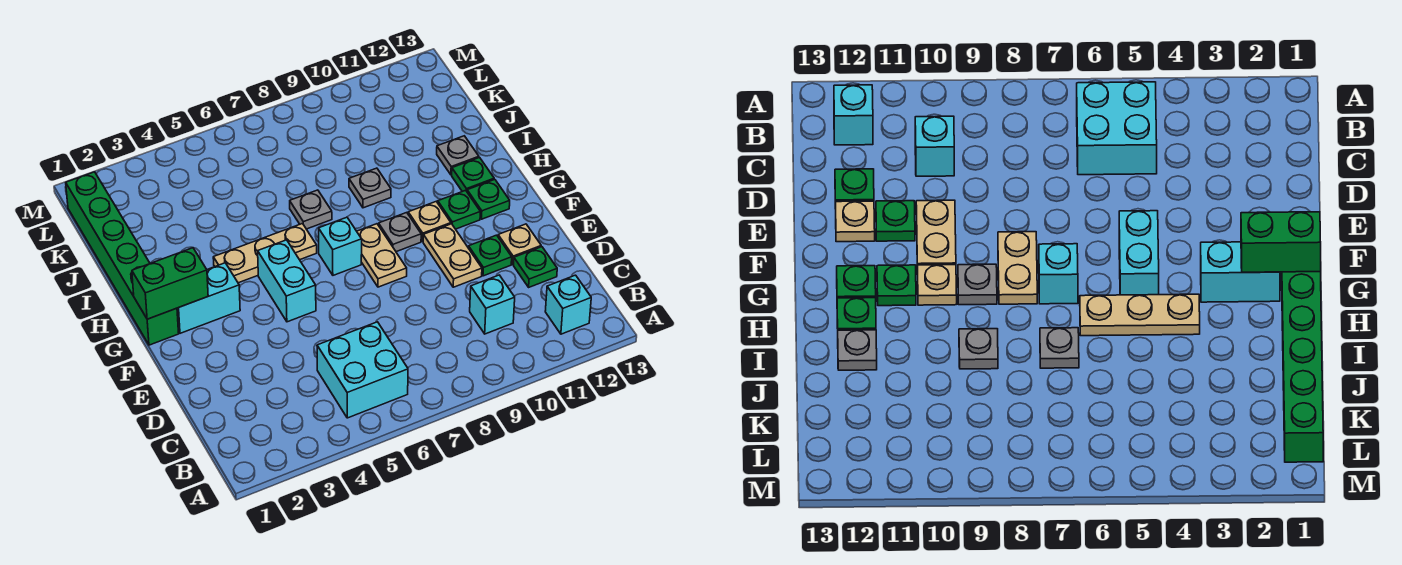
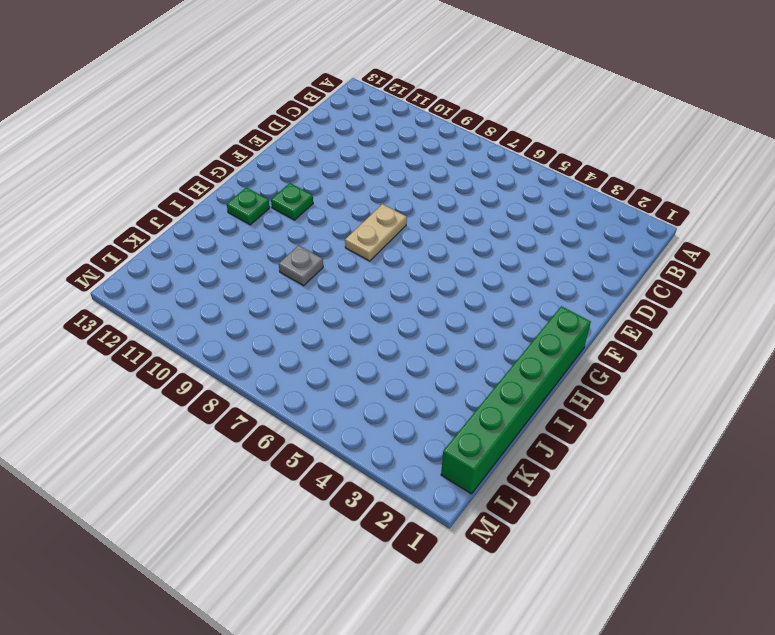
none -> cyan brick B5:C6 level 1
none -> cyan brick B12 level 1
none -> cyan brick C10 level 1

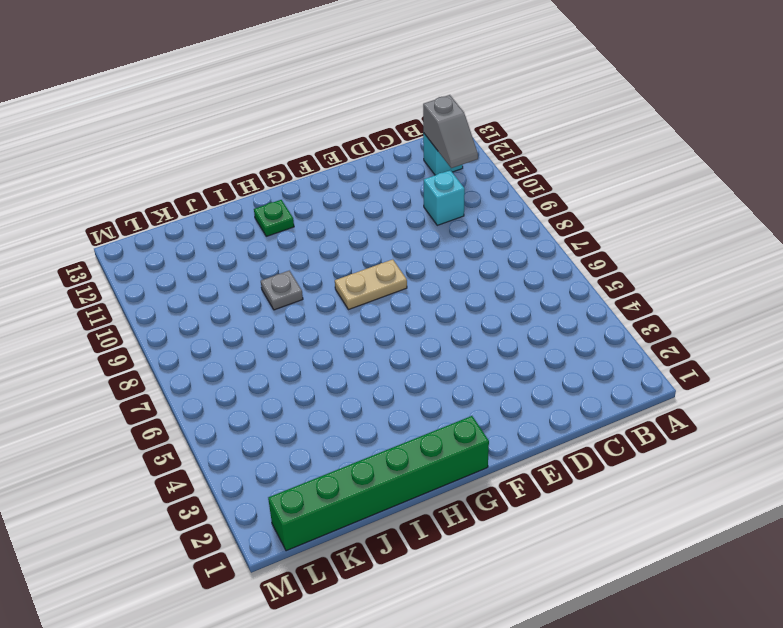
grey slope B11:B12 level 2 top 12 -> none
none -> cyan brick B5:C6 level 1
none -> green plate D12 level 1
none -> tan plate E10:F10 level 1

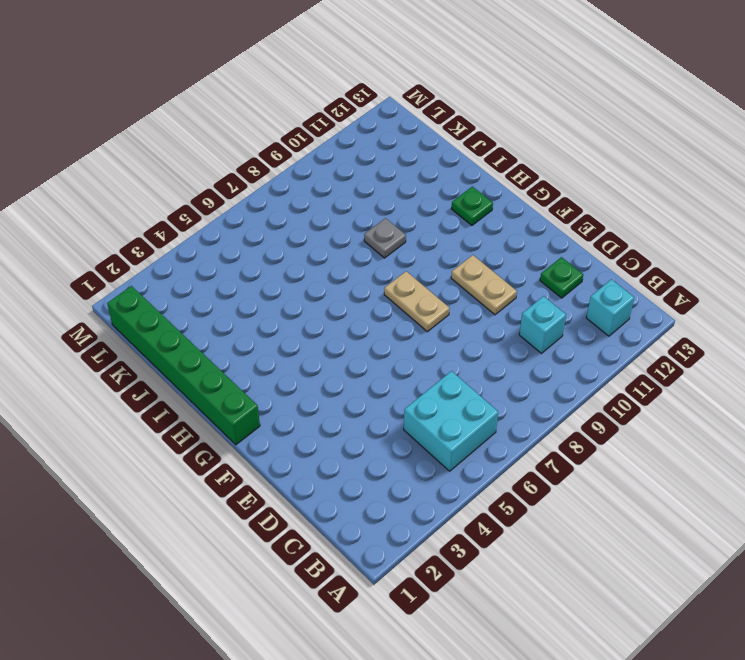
none -> green plate E11 level 1
none -> tan plate E12 level 1
none -> cyan brick F5:G5 level 1

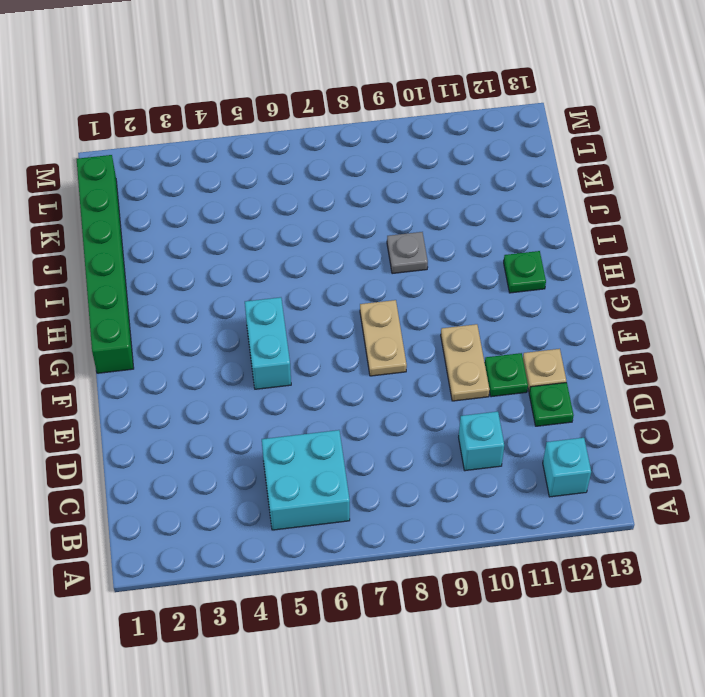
none -> cyan brick G2:G3 level 1
none -> cyan brick G7 level 1
none -> grey plate G9 level 1

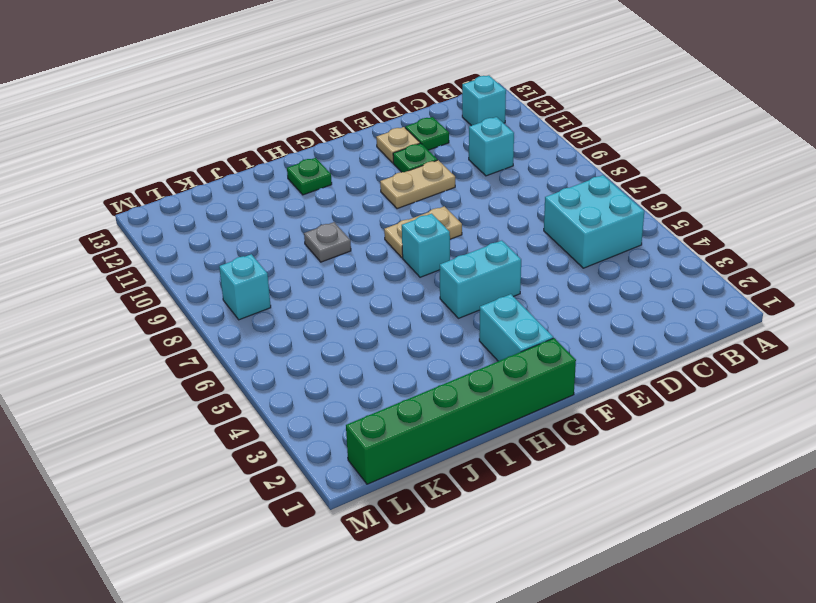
cyan brick L8 level 1 -> none
none -> grey plate G9 level 1
none -> tan plate G10 level 1
none -> green plate G11 level 1

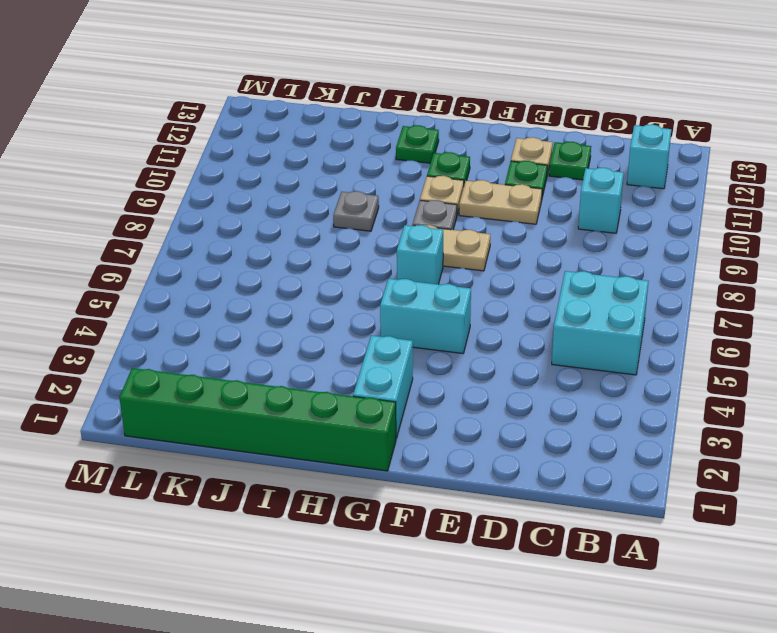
none -> green plate G12 level 1
none -> tan plate H4:H6 level 1
none -> grey plate I7 level 1

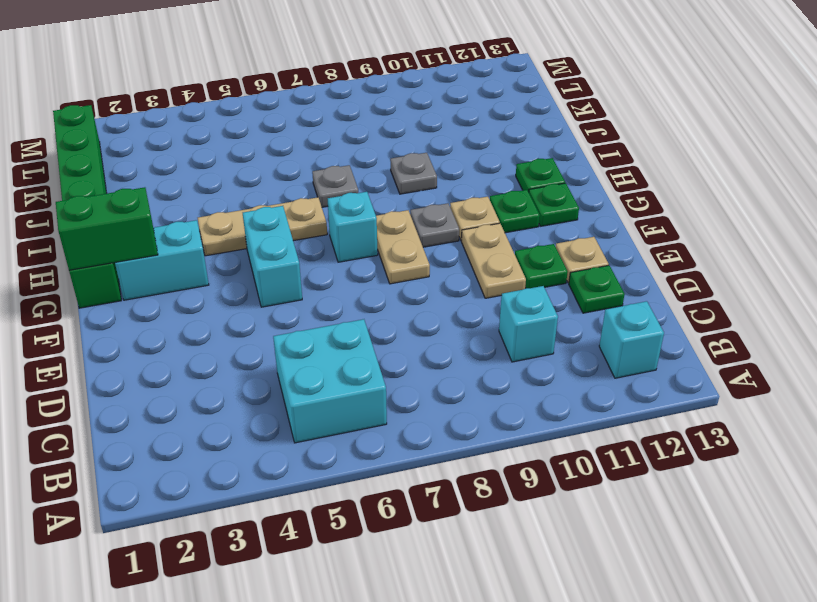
none -> grey plate I12 level 1

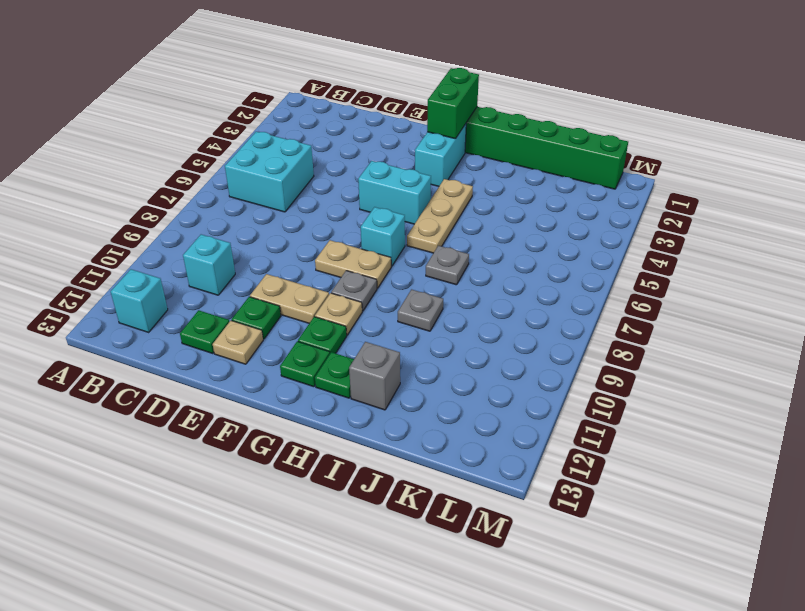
grey brick I12 level 1 -> grey plate I12 level 1

